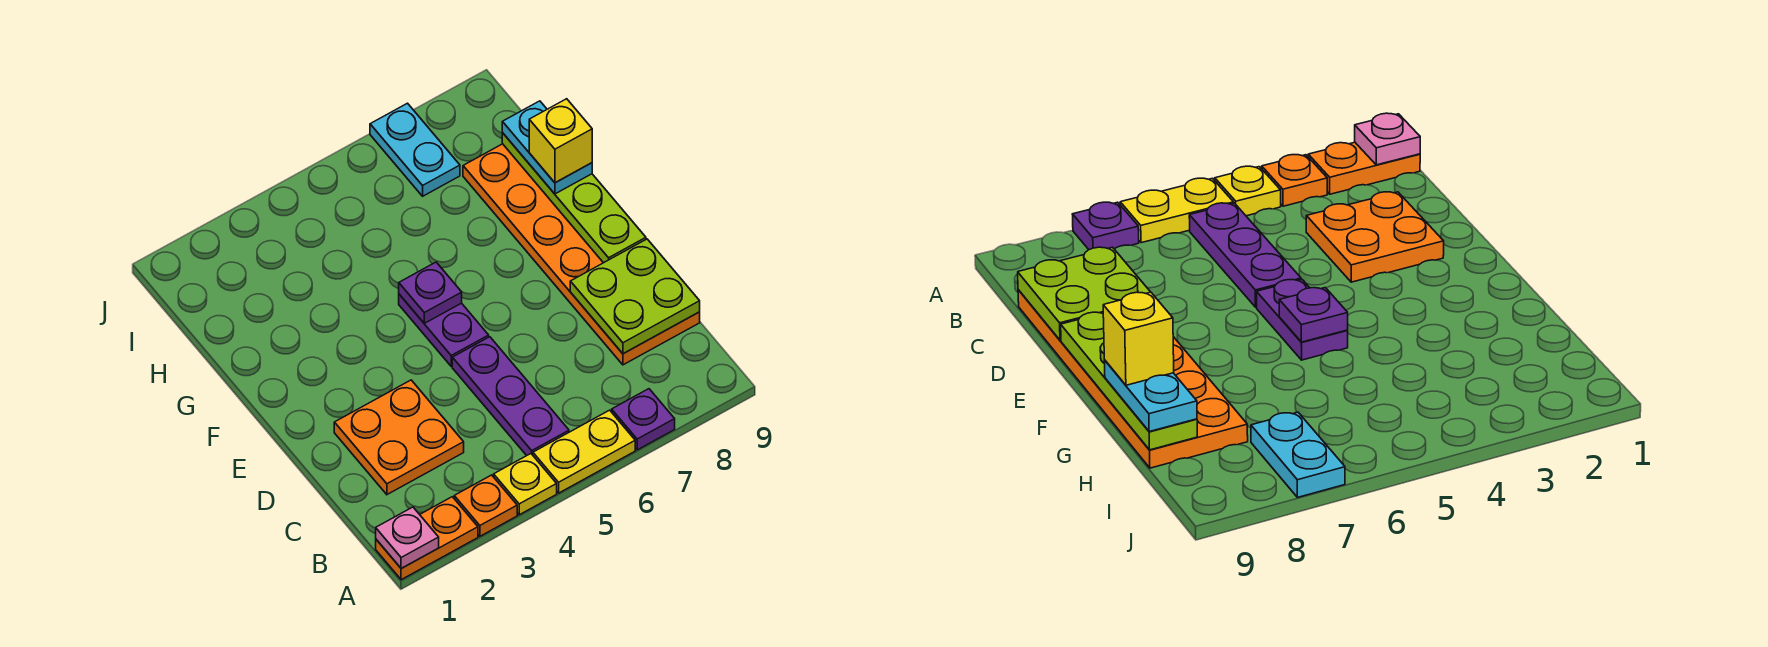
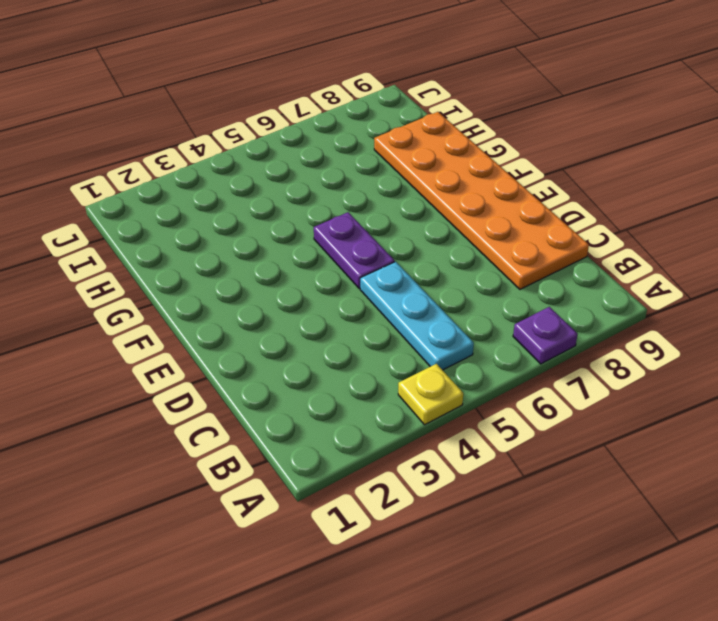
cyan plate B5:D5 level 1 -> purple plate B5:D5 level 1
none -> orange plate A1:A2 level 1
none -> orange plate A3 level 1
none -> yellow plate A5:A6 level 1

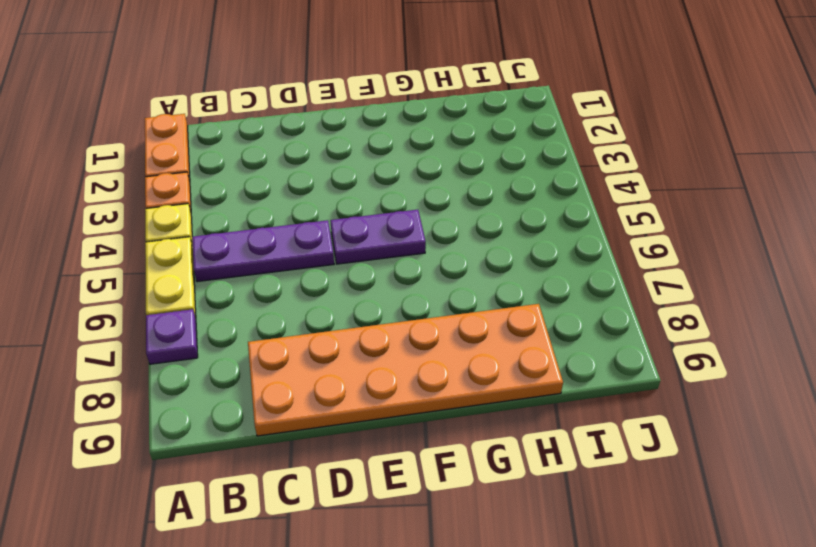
none -> orange plate C2:D3 level 1
none -> cyan plate I7:J7 level 1
none -> pink plate A1 level 2

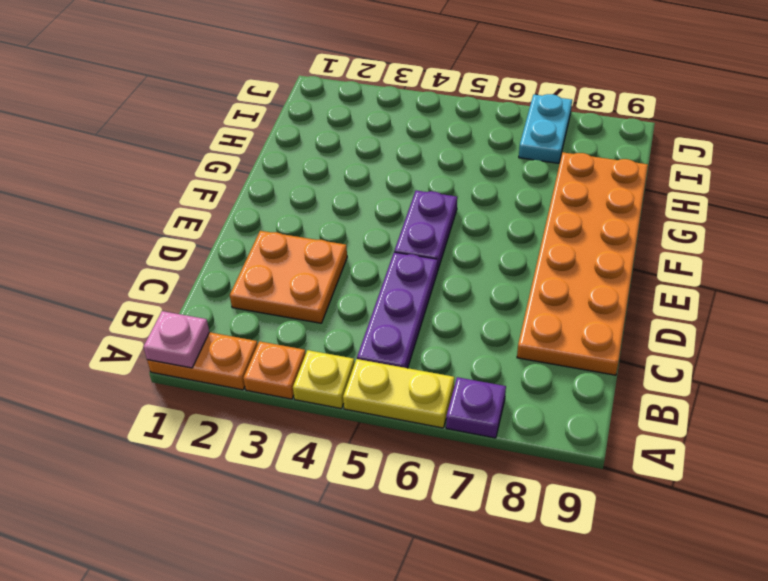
none -> lime plate C8:D9 level 2
none -> lime plate E9:H9 level 2
none -> purple plate F5 level 2

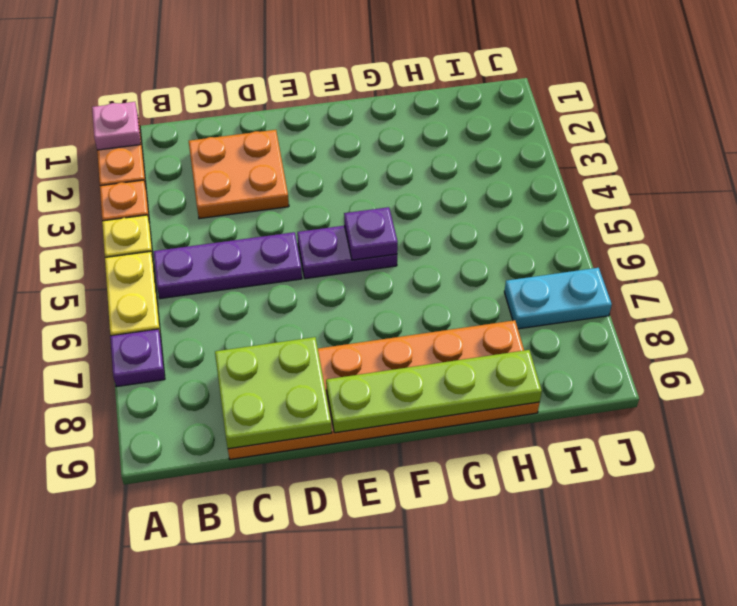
none -> cyan plate G9:H9 level 3
none -> yellow brick G9 level 4

